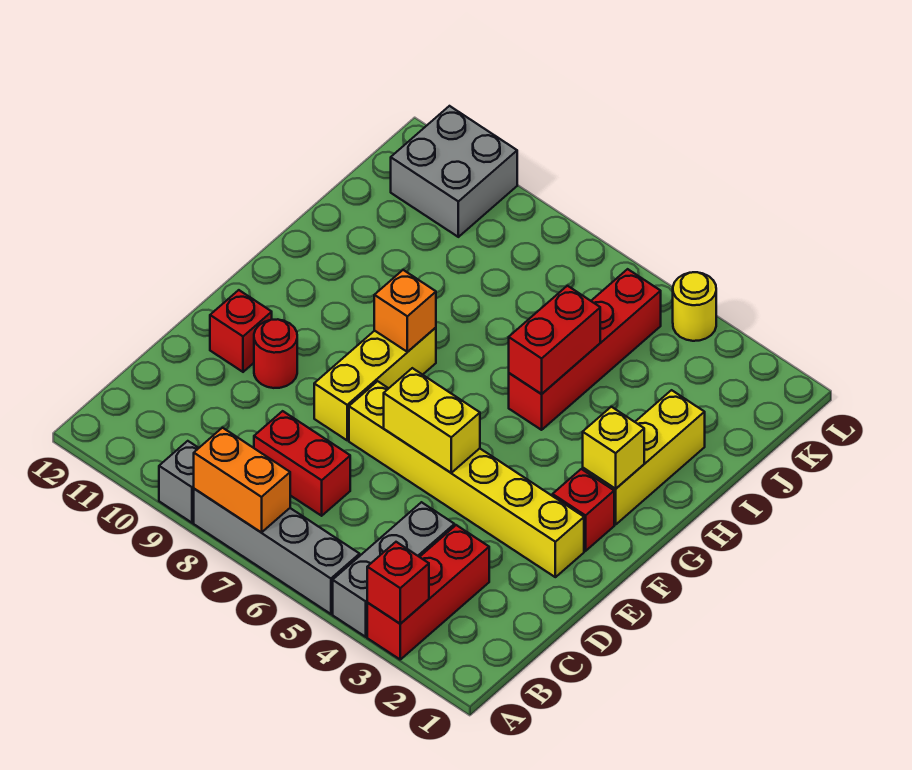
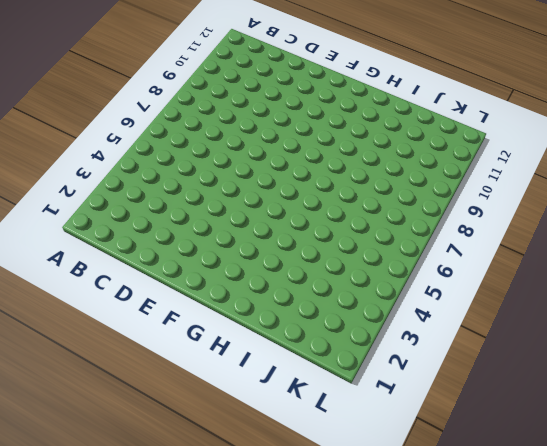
none -> red brick A3:C3 level 1
none -> grey brick A4:C4 level 1
none -> grey brick A5:A8 level 1

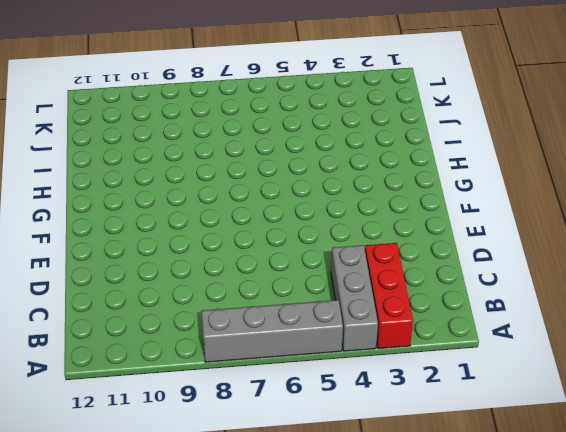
none -> grey brick A9 level 1
none -> red brick C7:C8 level 1
none -> yellow brick E2:E7 level 1

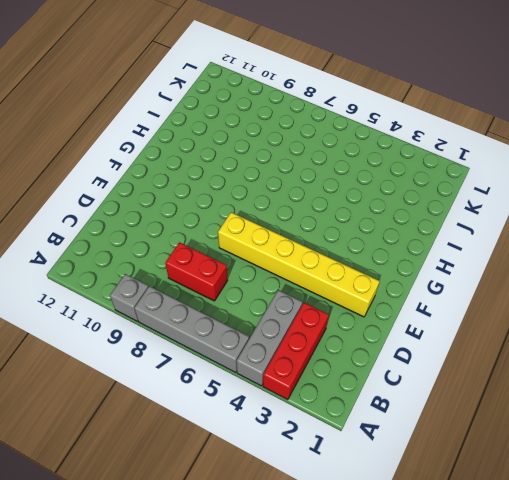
none -> yellow brick E8:G8 level 1
none -> red round brick E10 level 1
none -> red brick E11 level 1

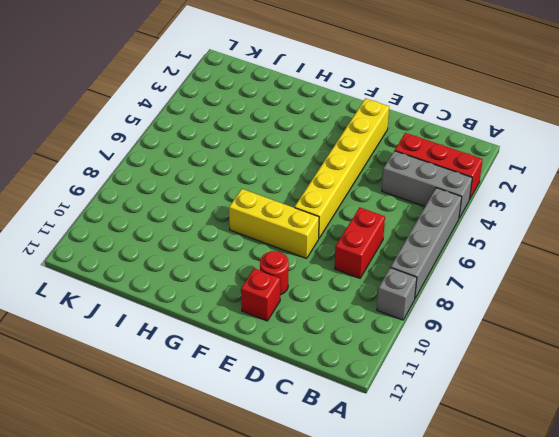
none -> red brick F2 level 1
none -> yellow brick G2:I2 level 1
none -> red brick H5:K5 level 1

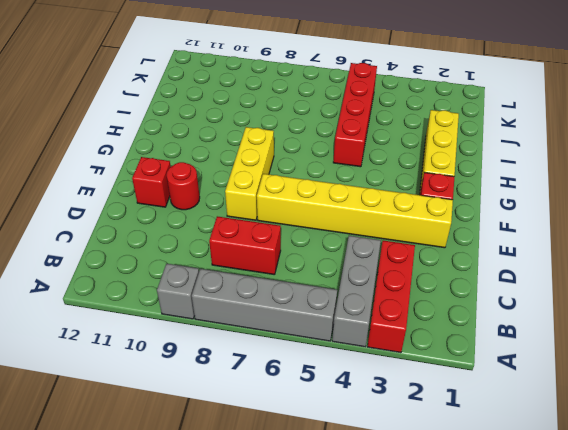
none -> grey brick K10:L11 level 1
none -> yellow round brick L4 level 1
none -> red brick A3 level 2

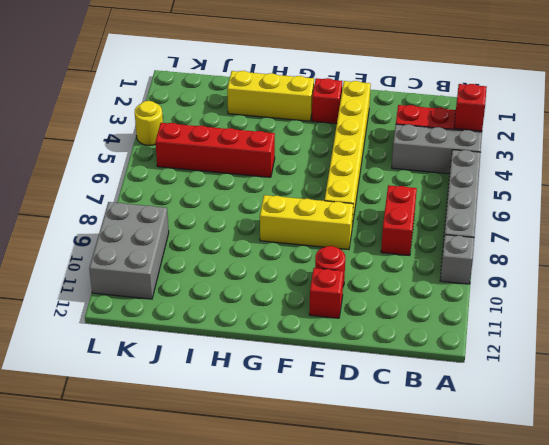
grey brick K9:L11 level 1 -> grey brick K10:L11 level 1
none -> orange brick A7:A8 level 2
none -> yellow brick E5:E6 level 2
none -> yellow brick G2 level 2

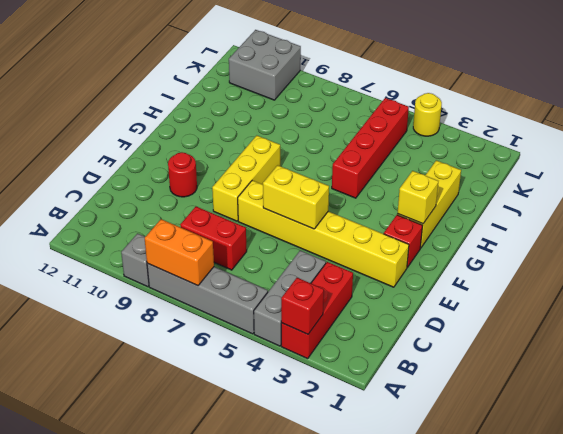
none -> red brick E11 level 1
none -> orange brick G8 level 2
none -> red brick H5:I5 level 2

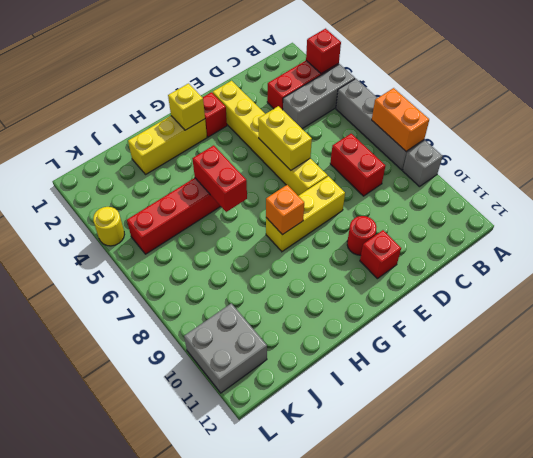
red brick H5:H6 level 2 -> red brick H5:I5 level 2

